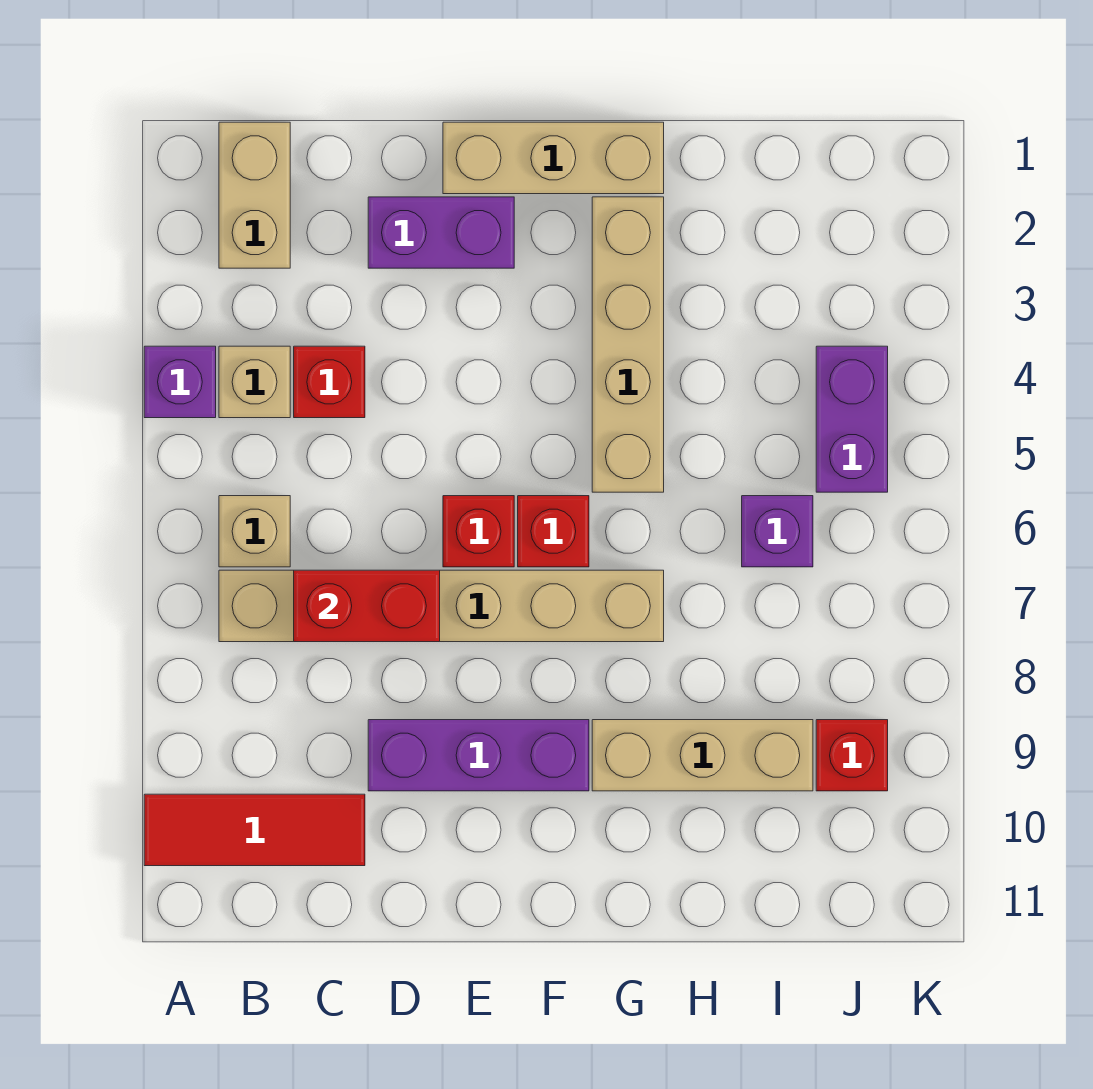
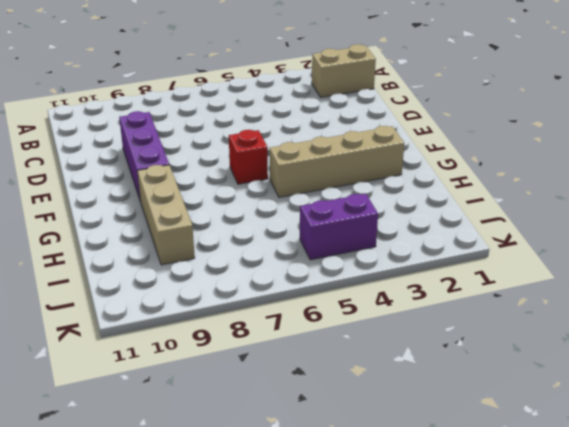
none -> purple brick A4 level 1
none -> red tile A10:C10 level 1
none -> tan brick B4 level 1

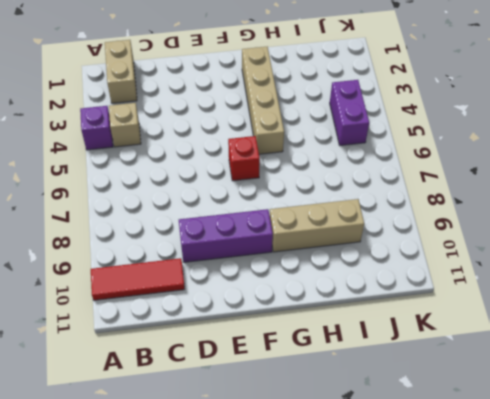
none -> tan brick B6 level 1
none -> tan brick B7:G7 level 1
none -> red brick C4 level 1

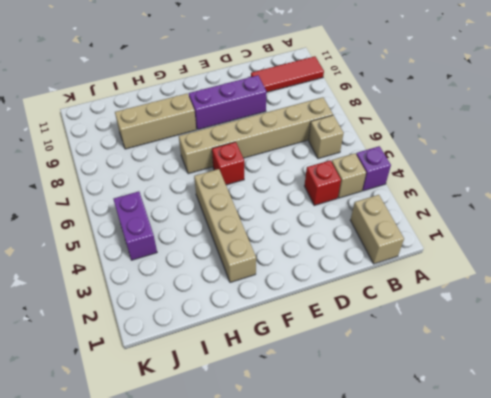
none -> purple brick D2:E2 level 1
none -> tan brick E1:G1 level 1
none -> red brick E6 level 1

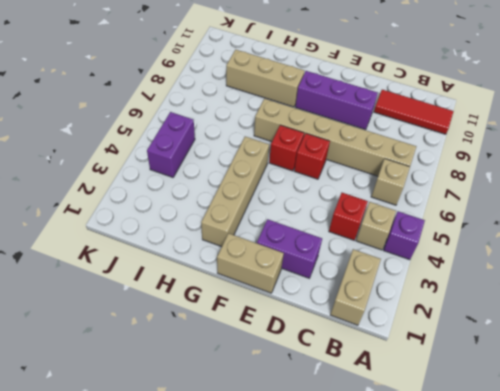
tan brick E1:F1 level 1 -> tan brick E1:G1 level 1
none -> purple brick I6 level 1
none -> red brick J9 level 1
none -> red brick C7:D7 level 2

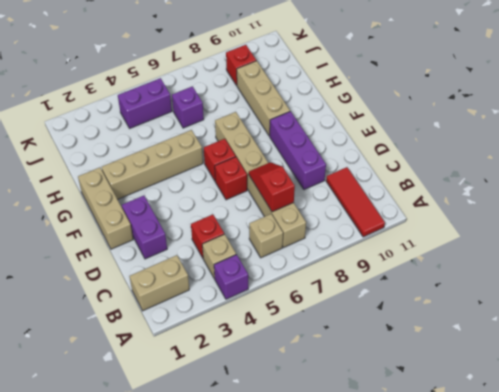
red slope C7:D7 level 2 top C -> red brick C7:D7 level 2

